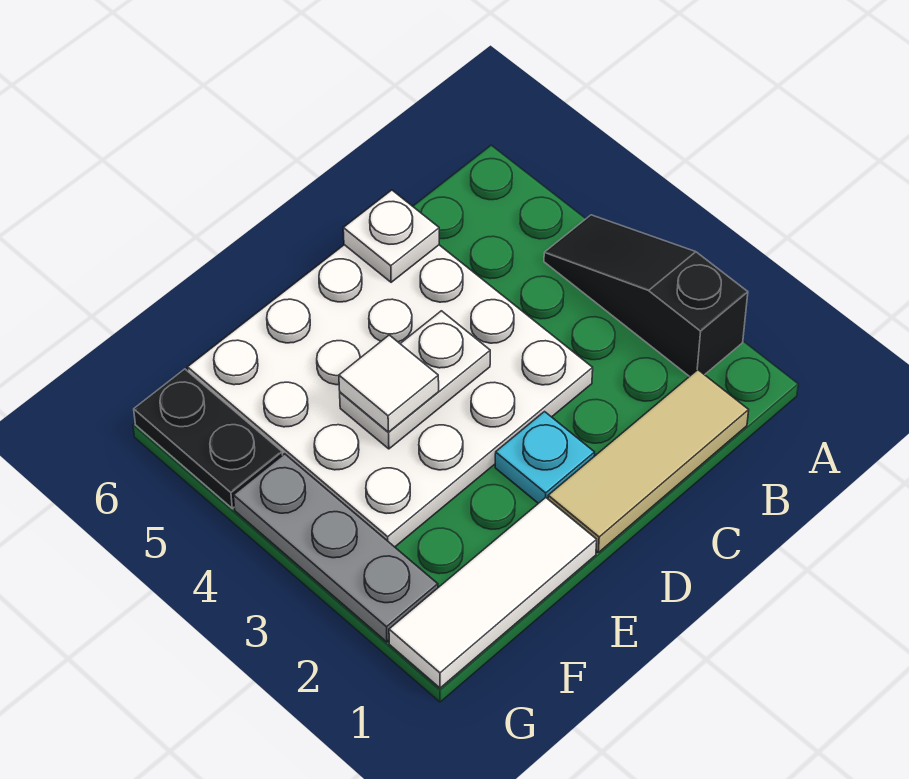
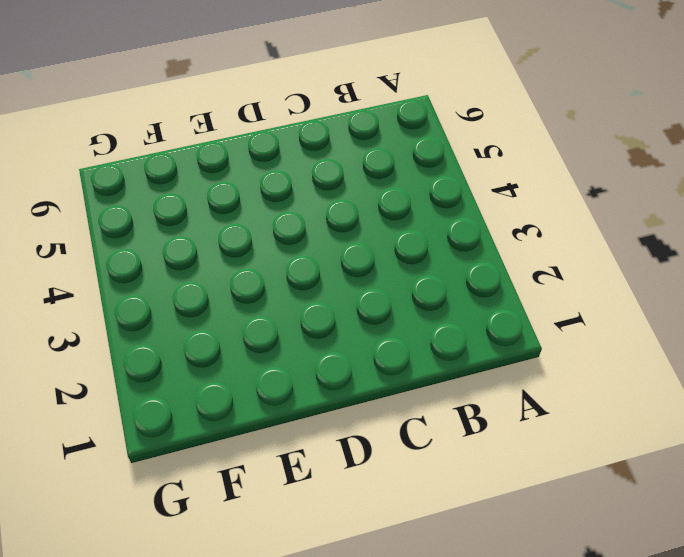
none -> black slope A2:A4 level 1 top 2
none -> tan tile B1:D1 level 1

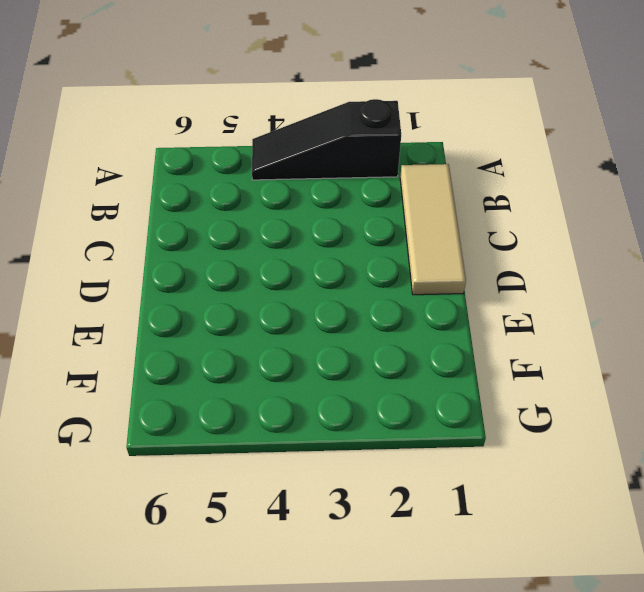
none -> white plate C3:F6 level 1
none -> cyan plate D2 level 1

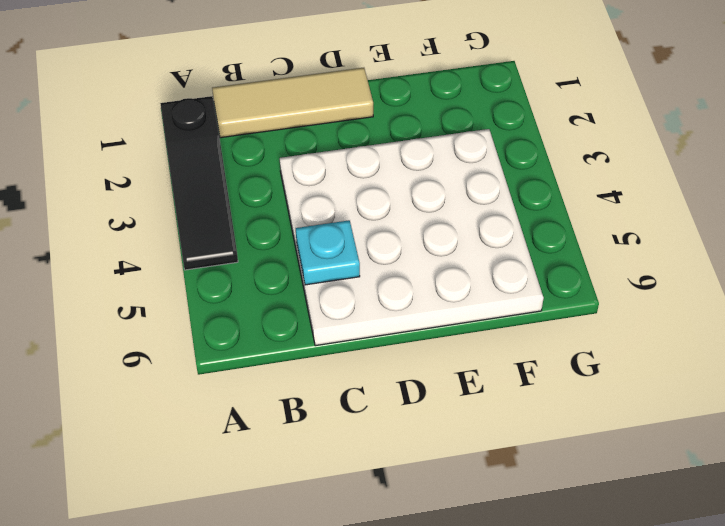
cyan plate C5 level 2 -> cyan plate D2 level 1
none -> white tile E1:G1 level 1
none -> grey plate G2:G4 level 1

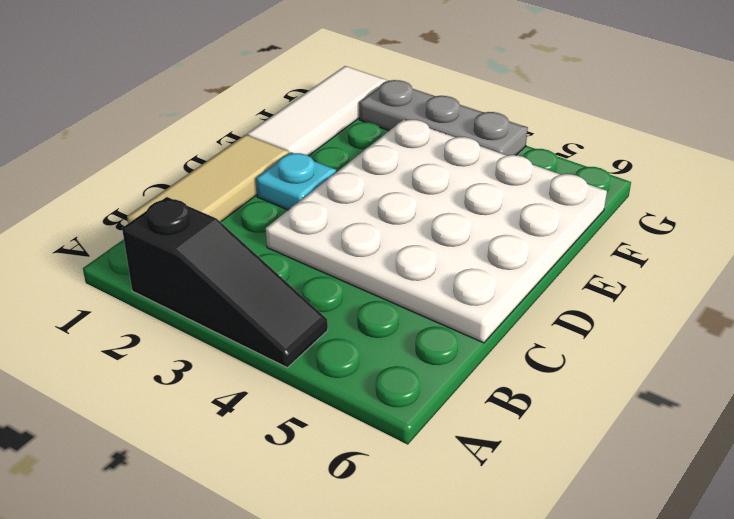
none -> black plate G5:G6 level 1
none -> white plate C6 level 2

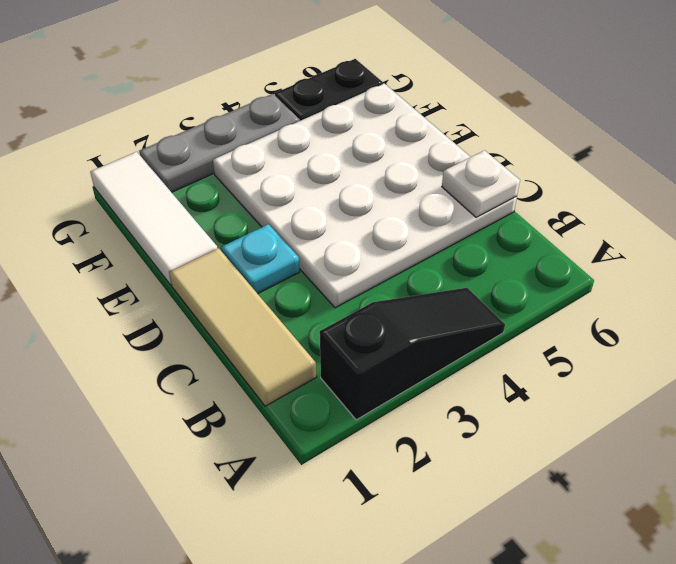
none -> white plate D4:E4 level 2
none -> white tile E4 level 3

